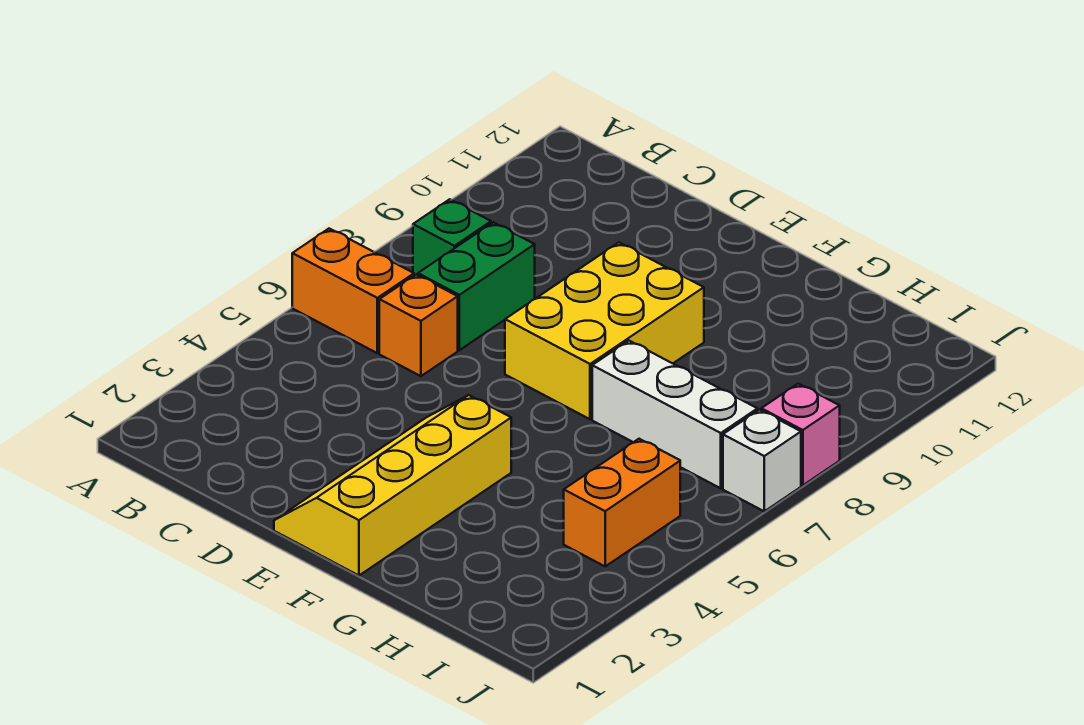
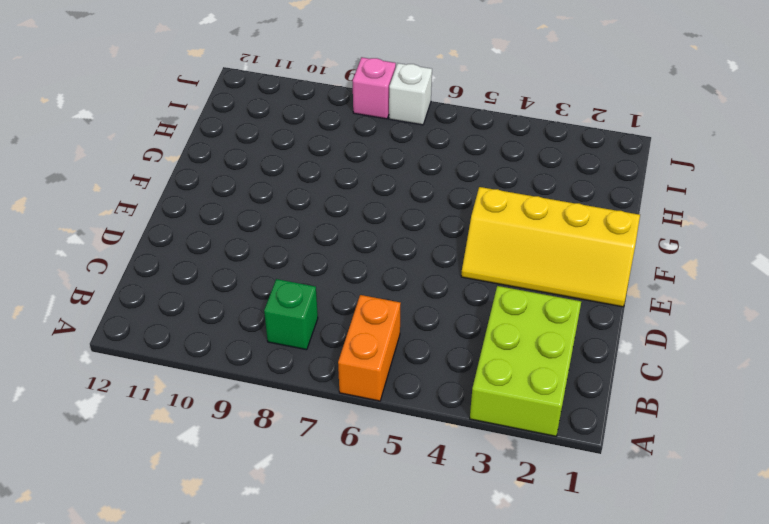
lime brick A2:C3 level 1 -> none
none -> orange brick C6 level 1
none -> green brick C7:C8 level 1

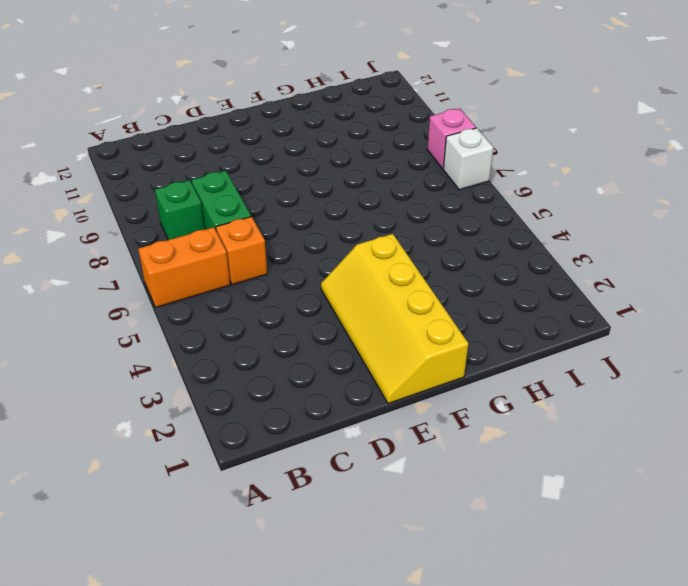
none -> yellow brick E7:F9 level 1
none -> white brick G7:I7 level 1

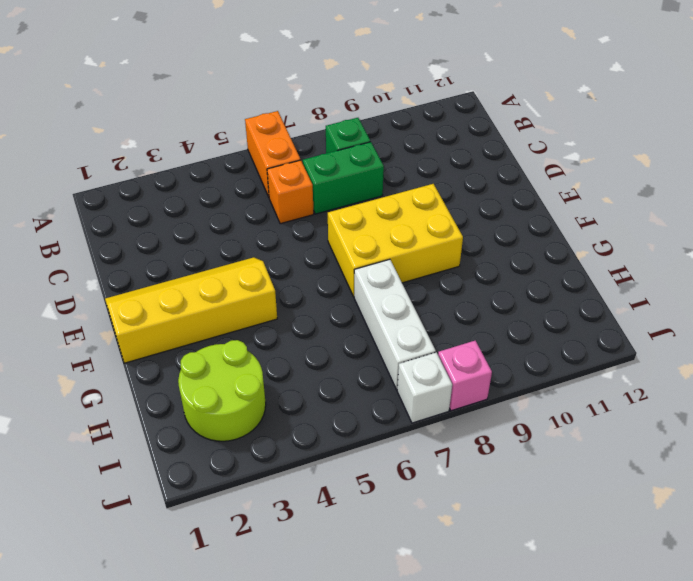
lime round brick H2:I3 level 1 -> none
none -> orange brick I4:I5 level 1

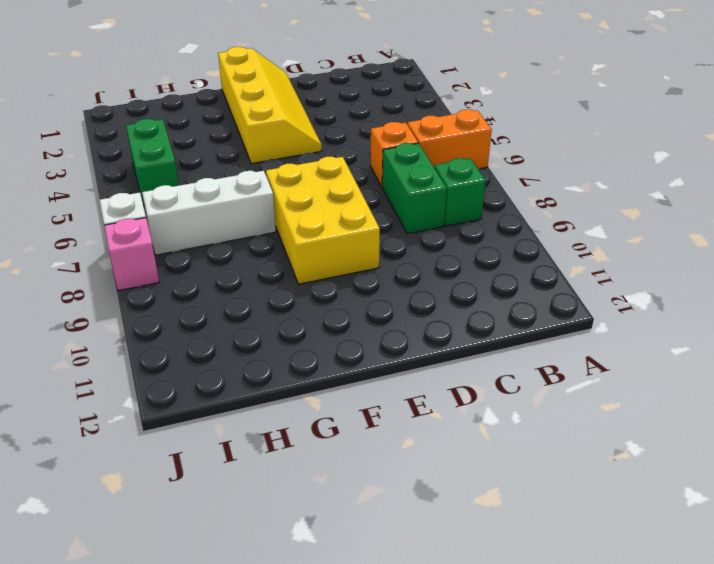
green brick I4:I5 level 1 -> orange brick I4:I5 level 1

